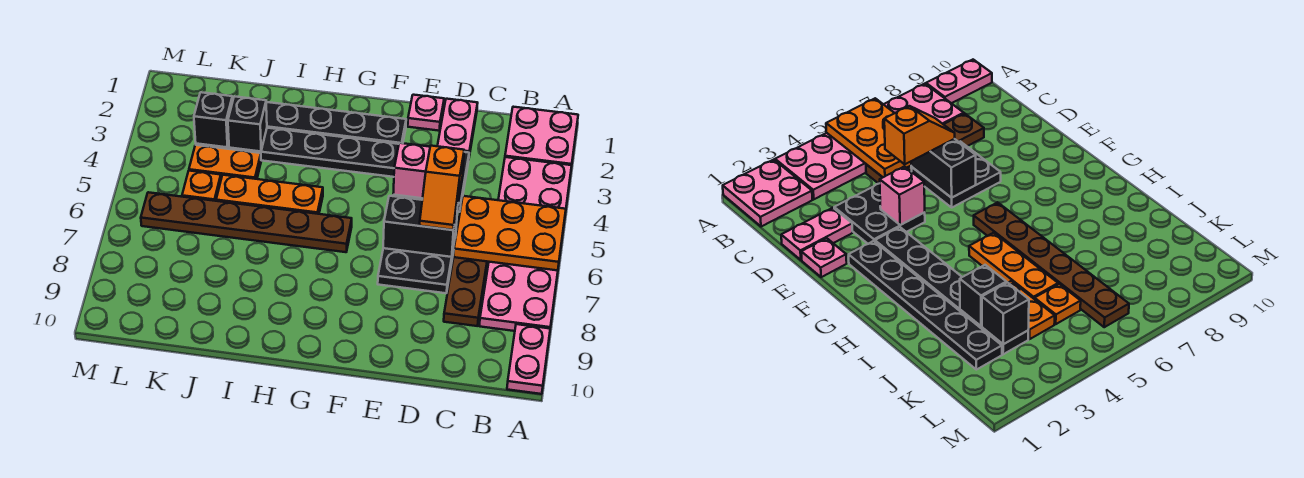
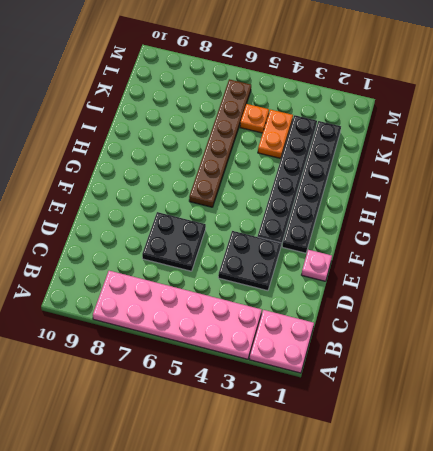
none -> pink plate A9:A10 level 1
none -> brown plate C5:C8 level 1
none -> pink plate D1:D2 level 1

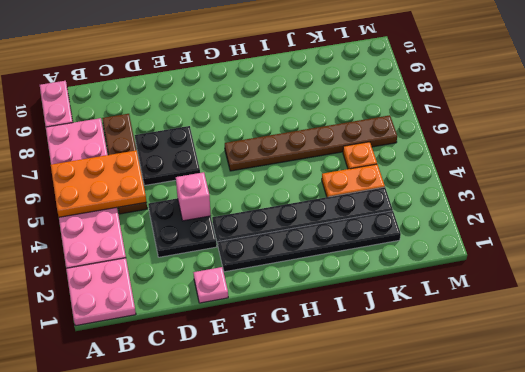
none -> pink plate D1:D2 level 1
none -> orange plate H5:J5 level 1
none -> black brick D6:E6 level 2

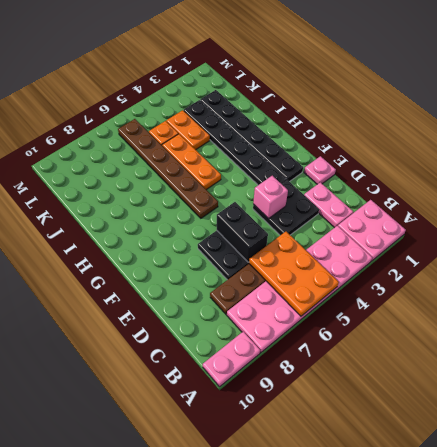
pink plate C2:D2 level 1 -> pink plate D1:D2 level 1
none -> black brick J3 level 2
none -> black brick K3 level 2
none -> orange slope D5:D6 level 3 top 5

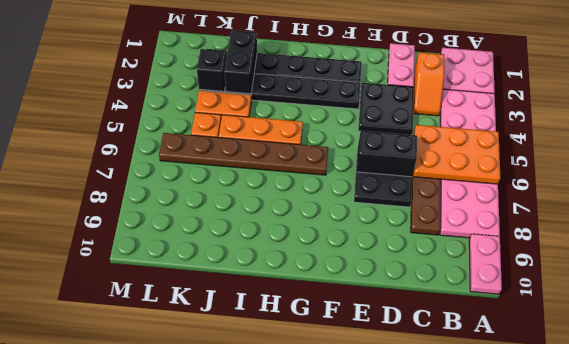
orange slope C2:C3 level 1 top 2 -> orange slope D5:D6 level 3 top 5
black brick J2:J3 level 2 -> black brick J3 level 2
none -> pink plate E1 level 1
none -> pink brick E4 level 2

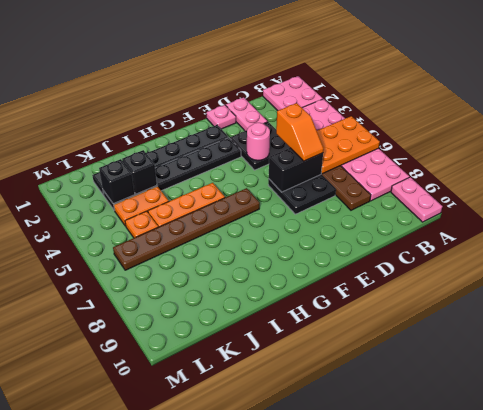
pink round brick E4 level 2 -> pink brick E4 level 2

